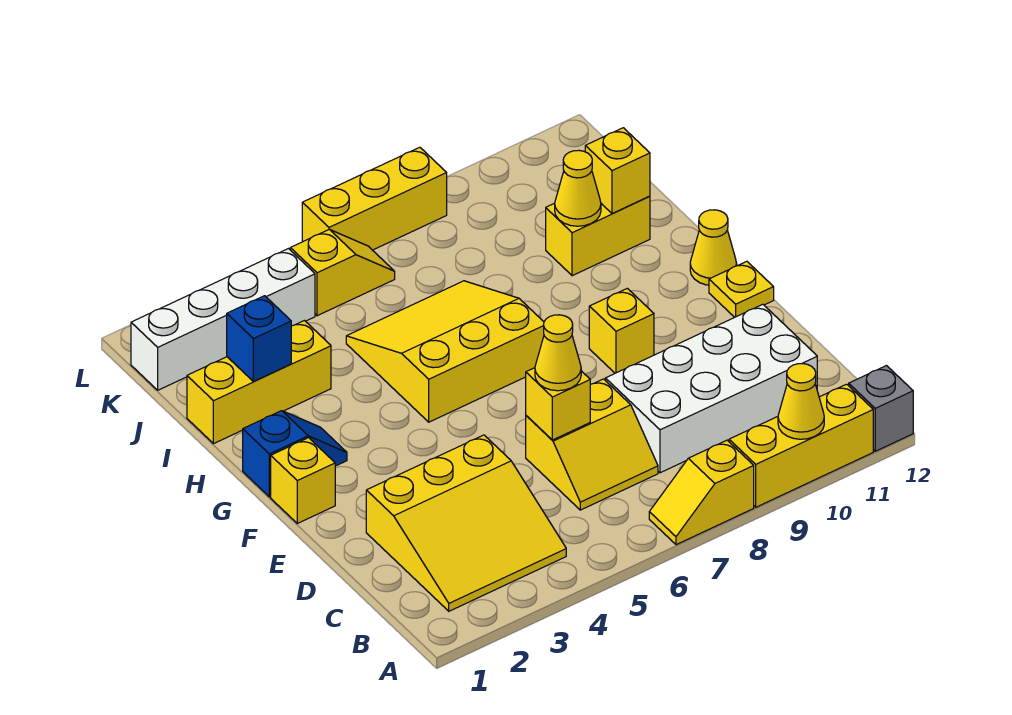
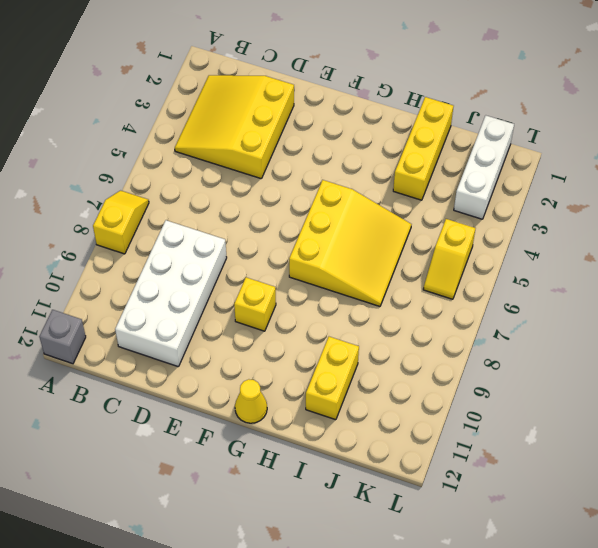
white brick K1:K3 level 1 -> white brick K1:K4 level 1
none -> yellow brick A9:A11 level 1
none -> yellow slope C6:D7 level 1 top D
none -> yellow brick F1 level 1

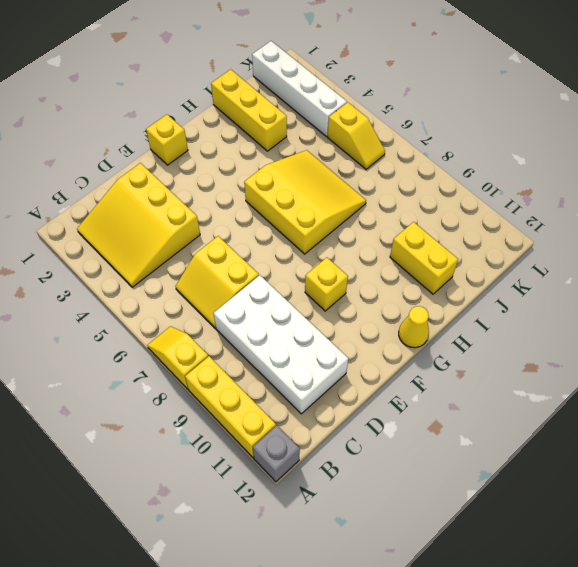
none -> yellow plate F12 level 1
none -> blue slope G1:G2 level 1 top 1
none -> yellow brick L6:L8 level 1

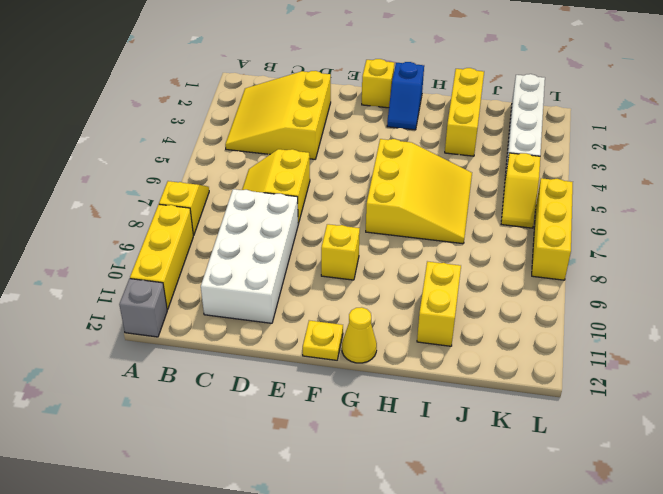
none -> yellow cone A10 level 2
none -> yellow brick D6 level 2
none -> blue brick I2 level 2

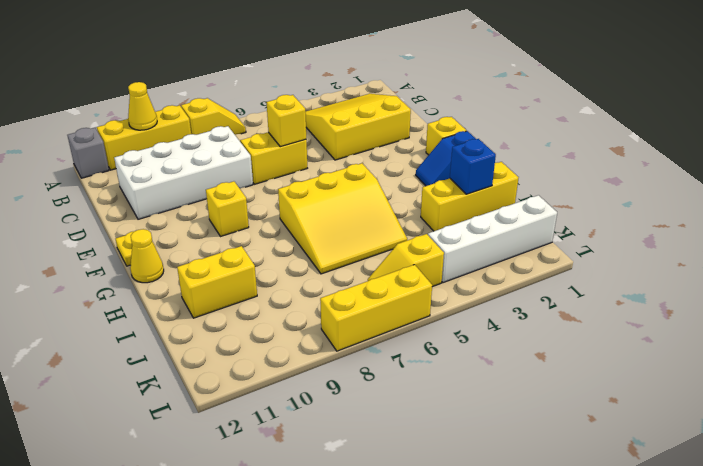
none -> yellow cone I10 level 2
none -> yellow brick I11 level 2
none -> yellow cone D6 level 3

